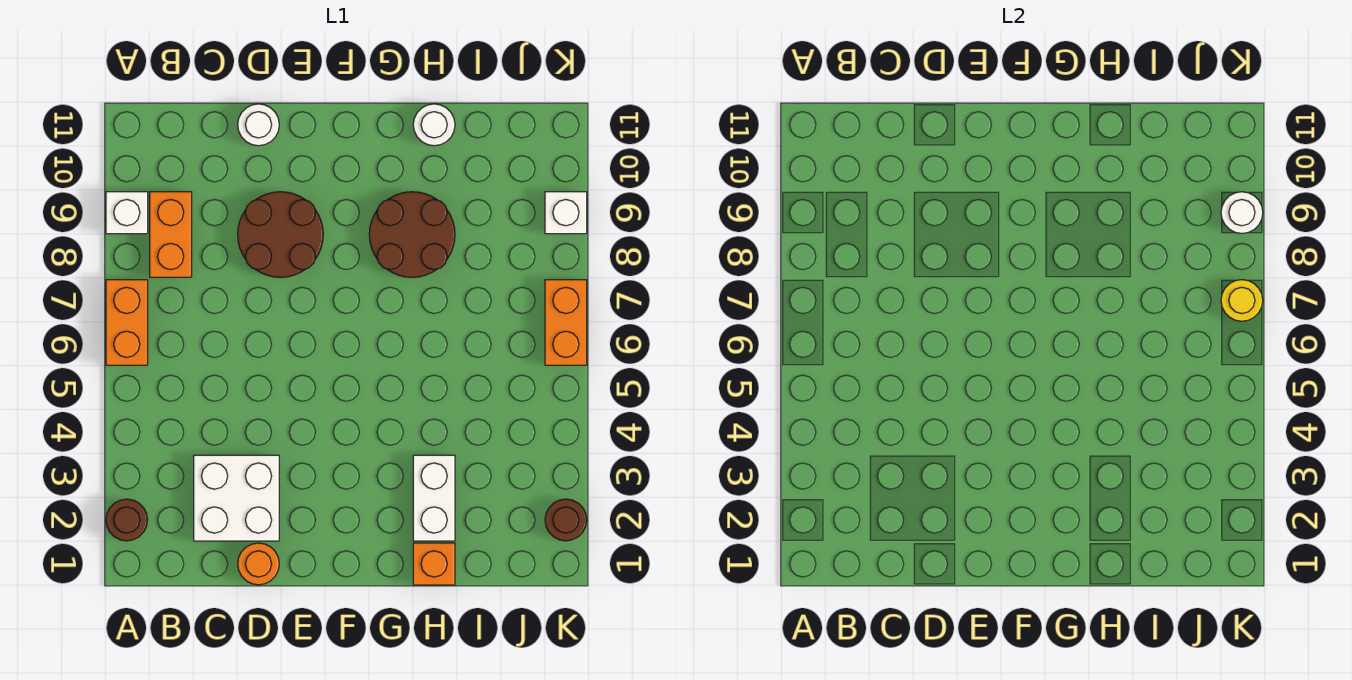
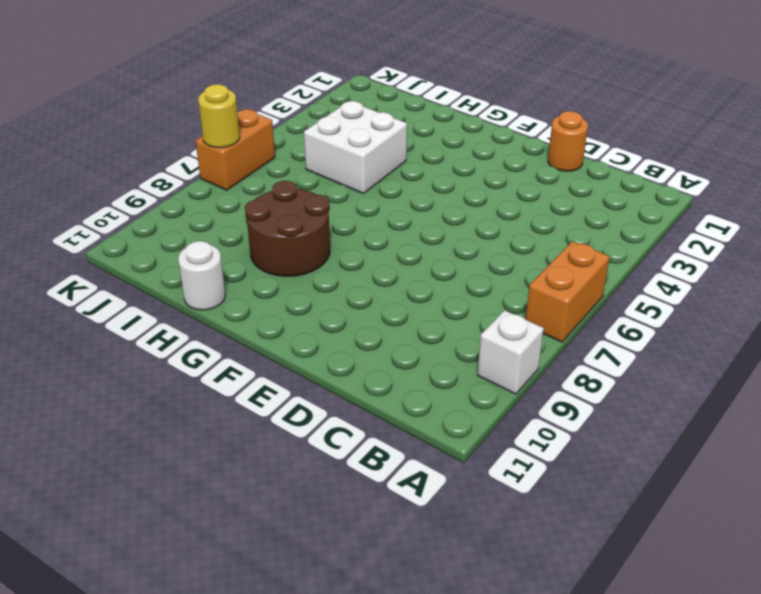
white brick H4:I5 level 1 -> white brick C2:D3 level 1
none -> brown round brick A2 level 1
none -> orange brick B8:B9 level 1
none -> brown round brick D8:E9 level 1

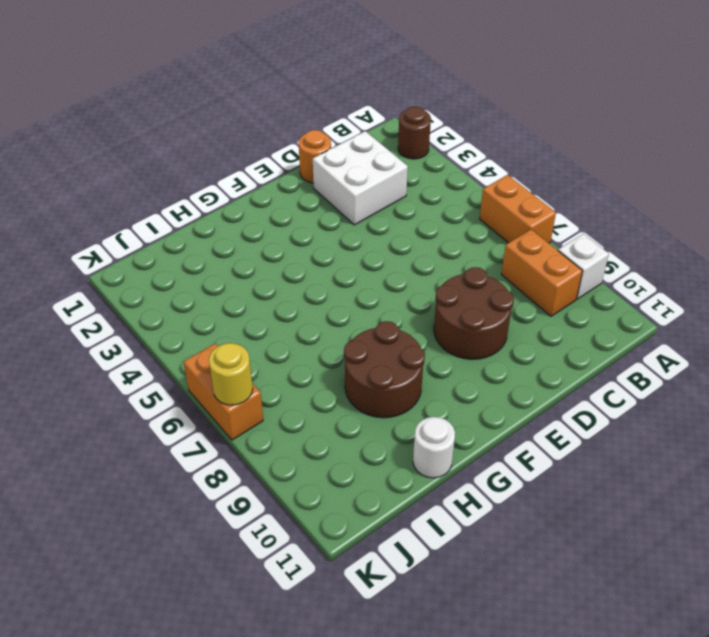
none -> white round brick D11 level 1
none -> orange brick H1 level 1
none -> white brick H2:H3 level 1

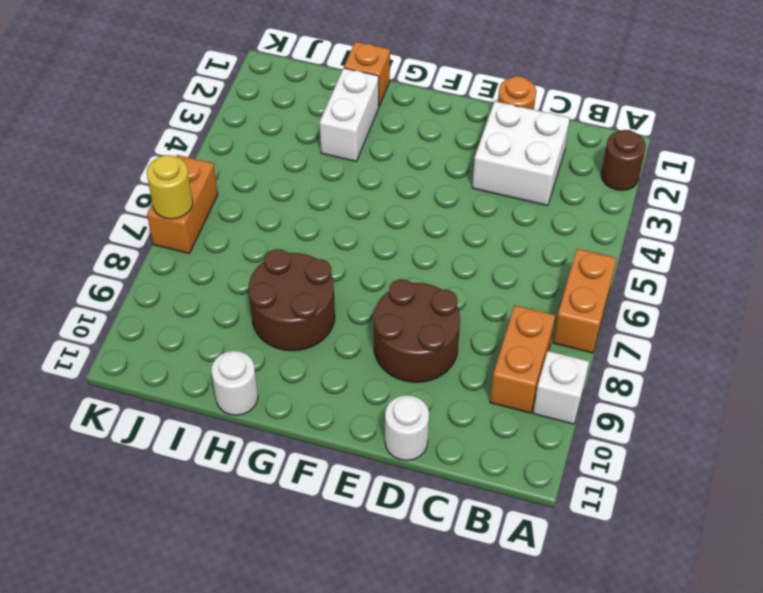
none -> brown round brick K2 level 1
none -> white brick K9 level 1
none -> white round brick K9 level 2

